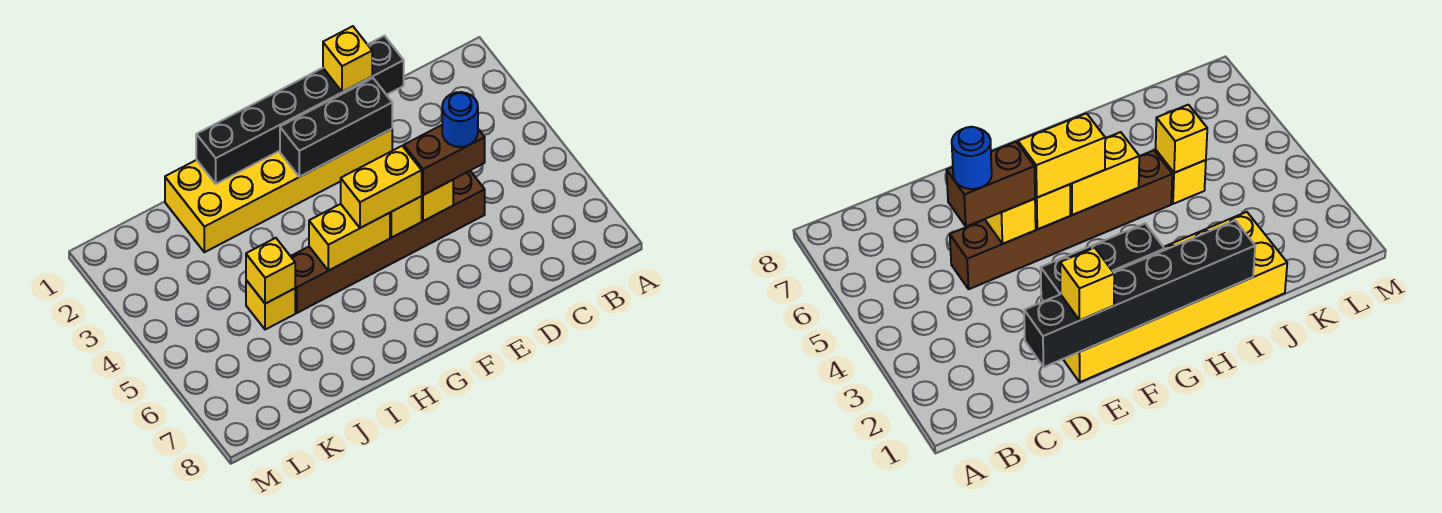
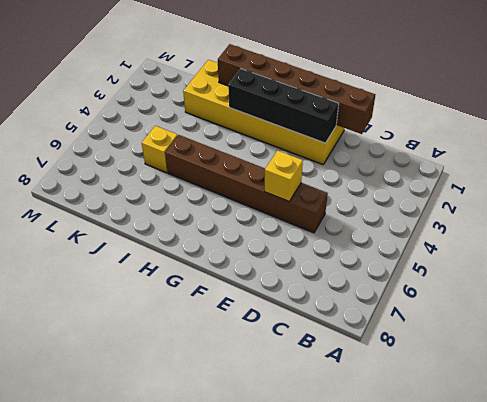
brown brick D1:I1 level 2 -> black brick D1:I1 level 2
black brick E2:H2 level 2 -> black brick E2:G2 level 2
none -> yellow brick F5 level 2
none -> yellow brick G5:H5 level 2
none -> yellow brick J5 level 2

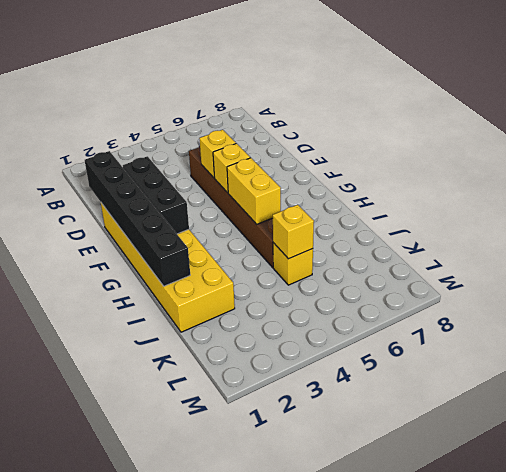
none -> brown brick D5:E5 level 3
none -> yellow brick E1 level 3
none -> yellow brick F5:G5 level 3

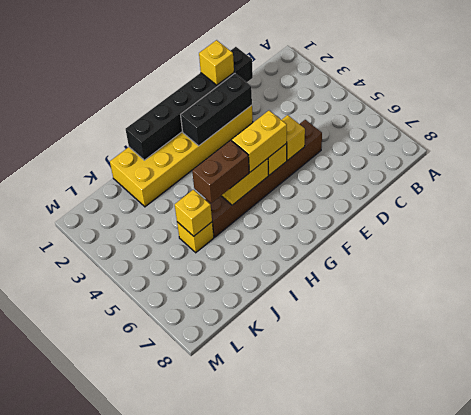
brown brick H5:I5 level 3 -> brown brick D5:E5 level 3
none -> blue round brick D5 level 4

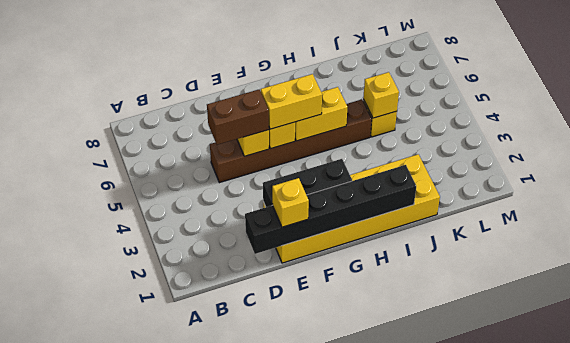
none -> blue round brick D5 level 4

